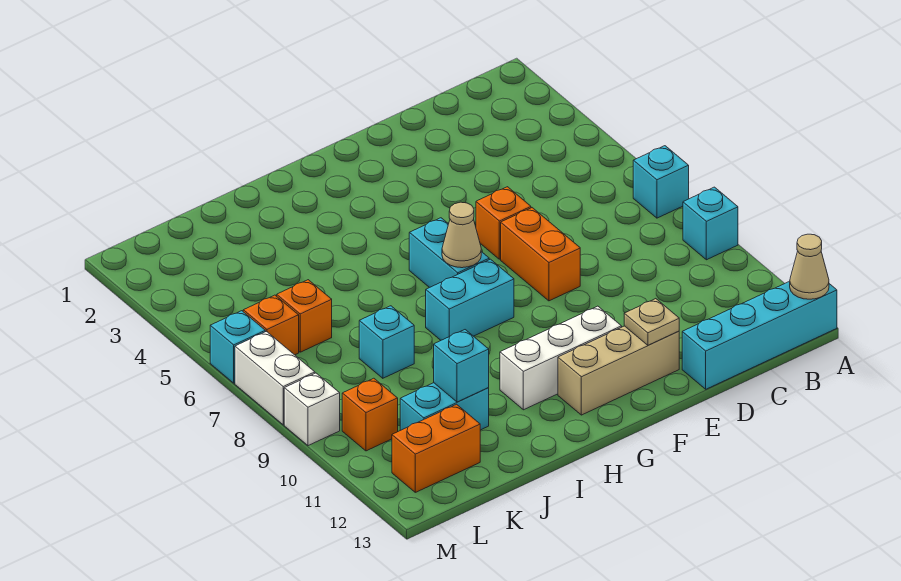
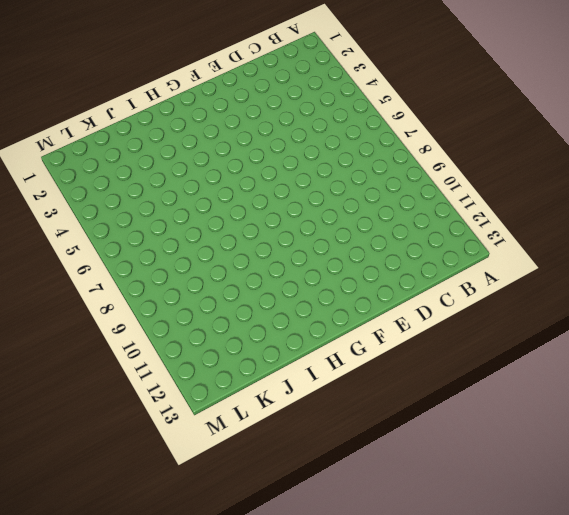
none -> cyan brick A7 level 1
none -> cyan brick A9 level 1
none -> cyan brick A13:D13 level 1

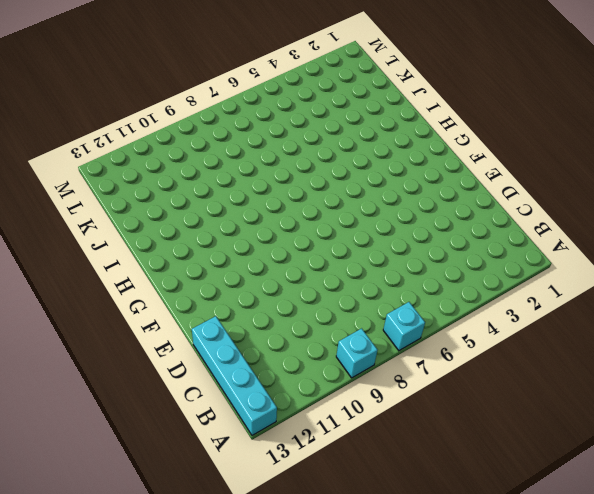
none -> orange brick E6 level 1
none -> orange brick E7:E8 level 1
none -> tan brick E12:G12 level 1

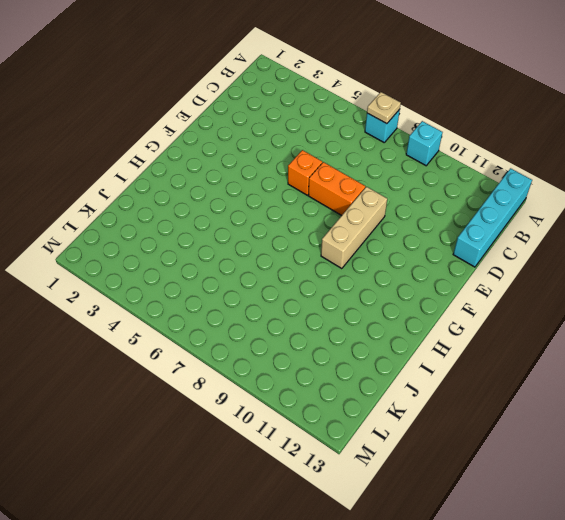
tan plate A7 level 2 -> tan plate E12 level 2
tan brick E9:G9 level 1 -> tan brick E12:G12 level 1
none -> white brick F11:H11 level 1
none -> cyan brick G6:G7 level 1
none -> cyan brick G8:H8 level 1

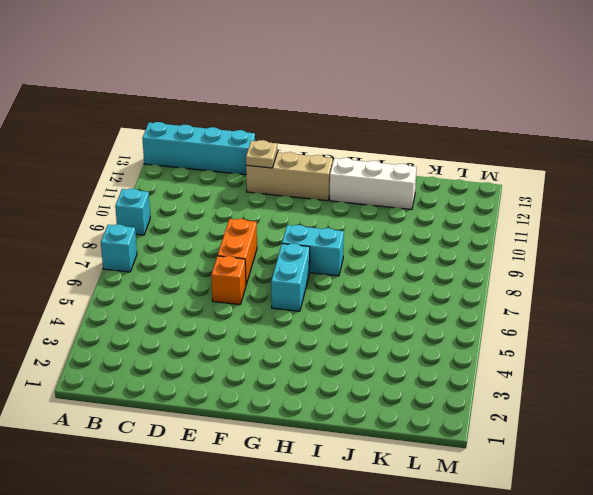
white brick H12:J12 level 1 -> white brick F11:H11 level 1
none -> cyan brick J8 level 1
none -> cyan brick J11:K11 level 1
none -> orange brick K6 level 1

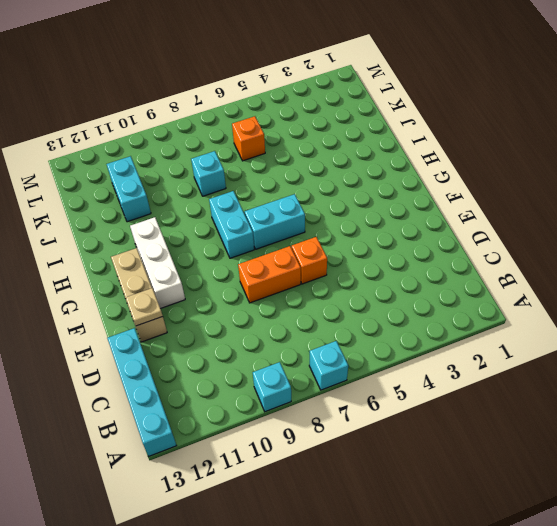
none -> orange brick K12:L12 level 1
none -> orange brick L6 level 1
none -> orange brick L10 level 1

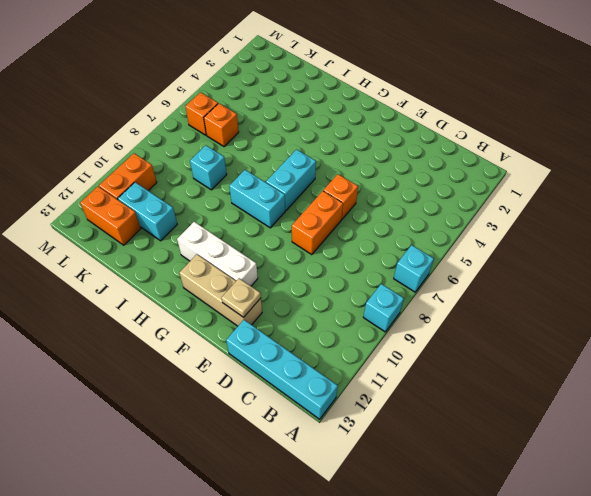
orange brick L10:L11 level 1 -> orange brick L10 level 1
none -> cyan brick M6 level 1
none -> white brick M7:M8 level 1
none -> white brick M9 level 1

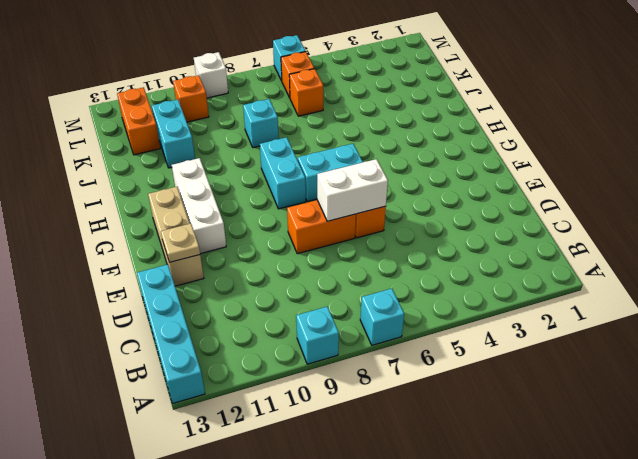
white brick E6:E7 level 2 -> white brick M7:M8 level 1
none -> tan cone A13 level 2
none -> tan cone G7 level 2
none -> cyan brick J11 level 2

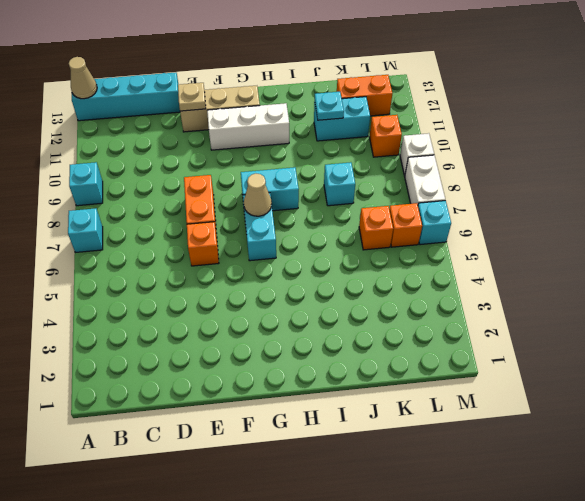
cyan plate J11 level 2 -> cyan brick J11 level 2

